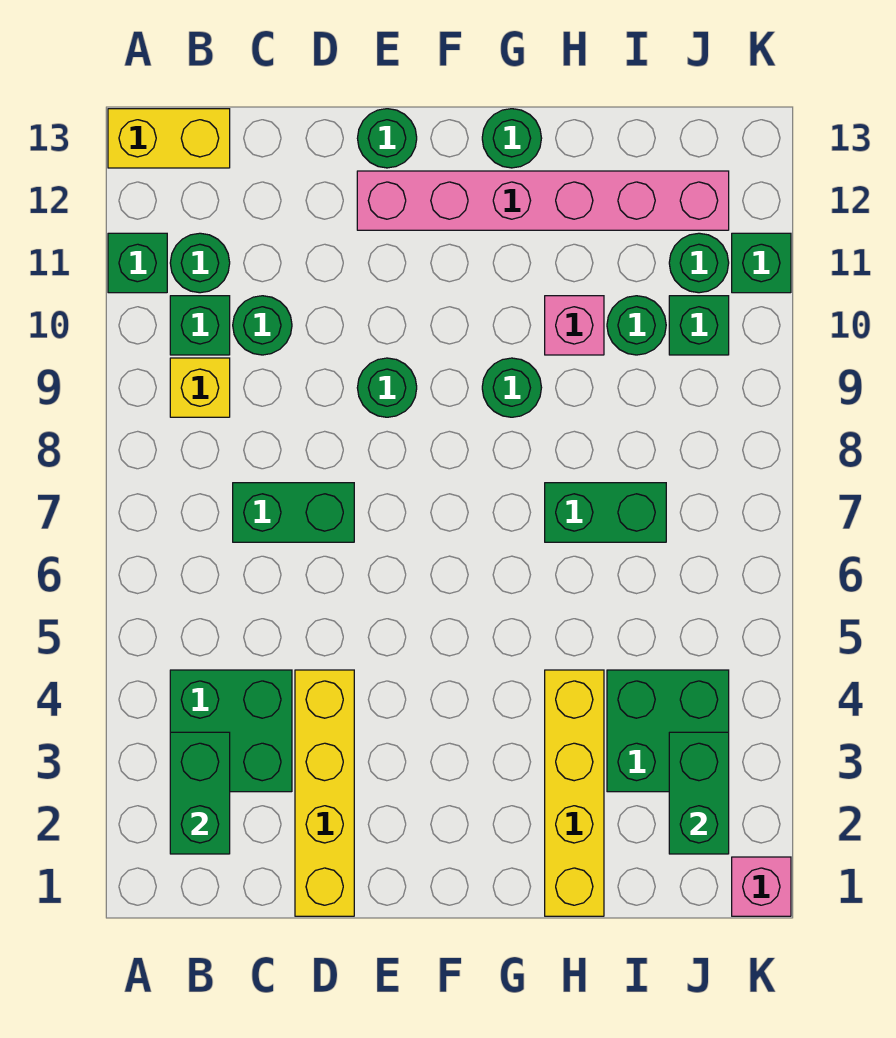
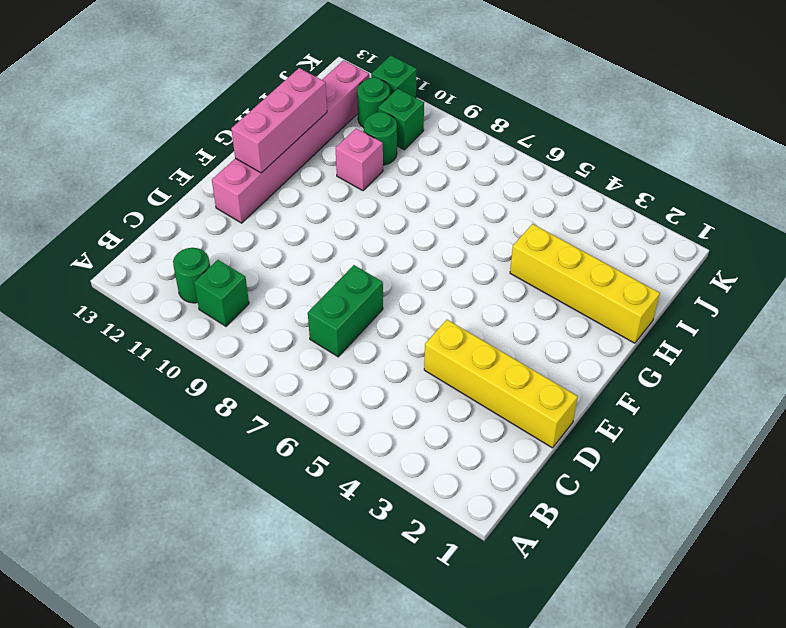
pink brick F12:H12 level 2 -> none
none -> green brick A11 level 1
none -> yellow brick A13:B13 level 1
none -> green brick B3:C4 level 1

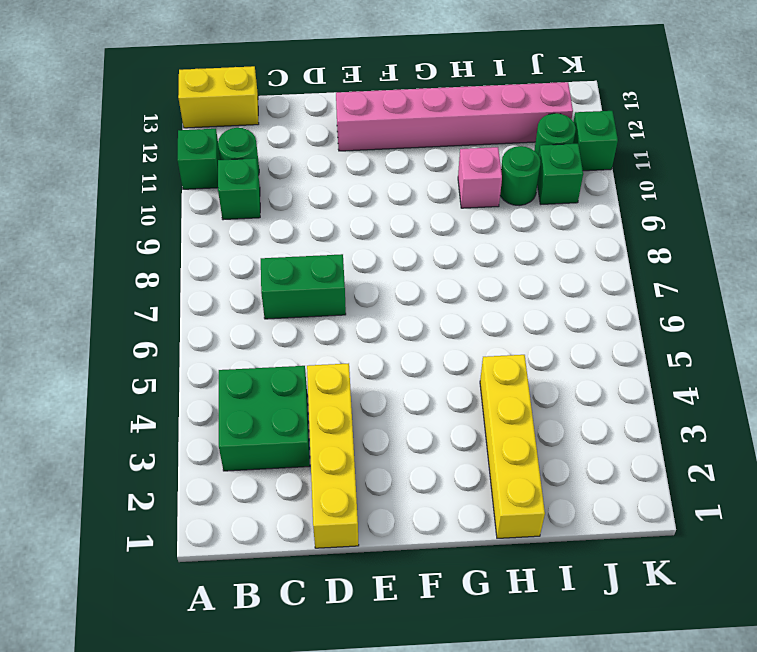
none -> yellow brick B9 level 1
none -> green round brick C10 level 1
none -> green round brick E9 level 1

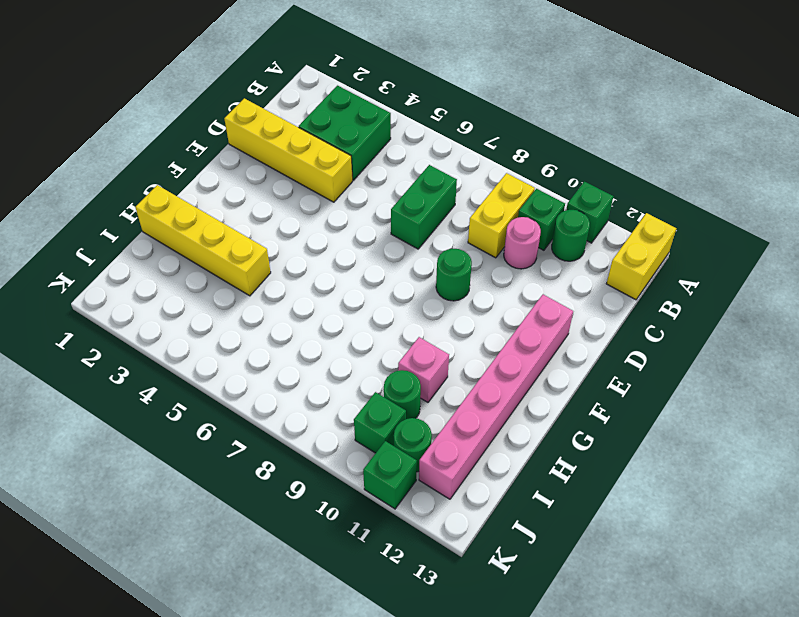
yellow brick B9:C9 level 1 -> yellow brick B9 level 1
pink round brick C10 level 1 -> green round brick C10 level 1
none -> green round brick E13 level 1
none -> green round brick G9 level 1
none -> green round brick G13 level 1

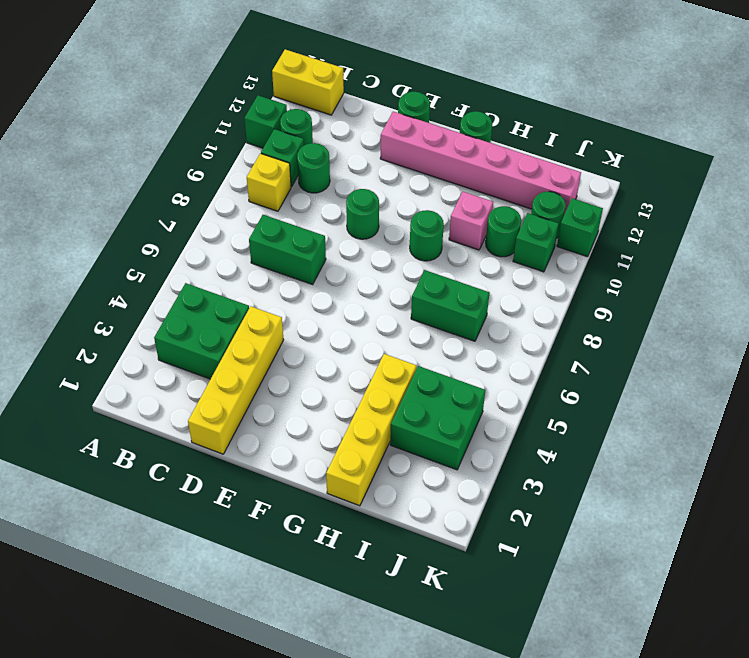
none -> pink brick K1 level 1
none -> green brick B2:B3 level 2
none -> green brick J2:J3 level 2

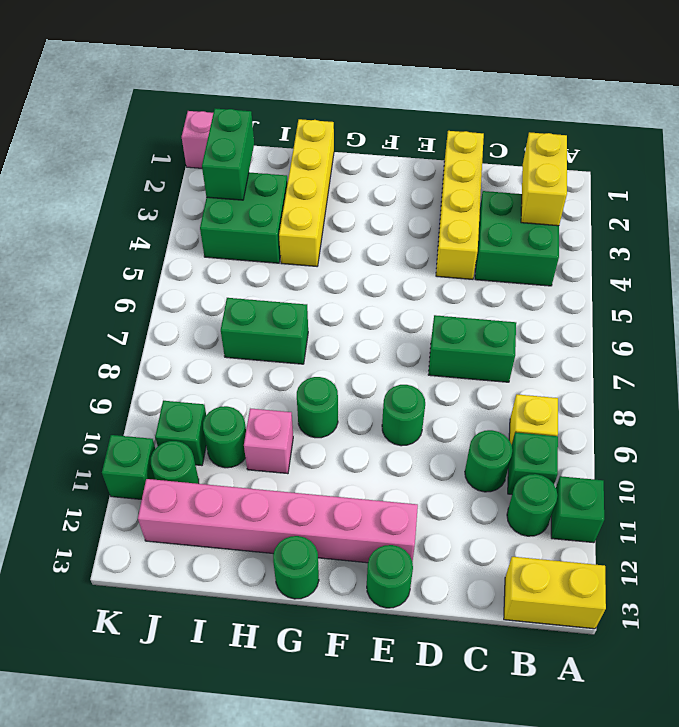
yellow brick B2:B3 level 2 -> green brick B2:B3 level 2

